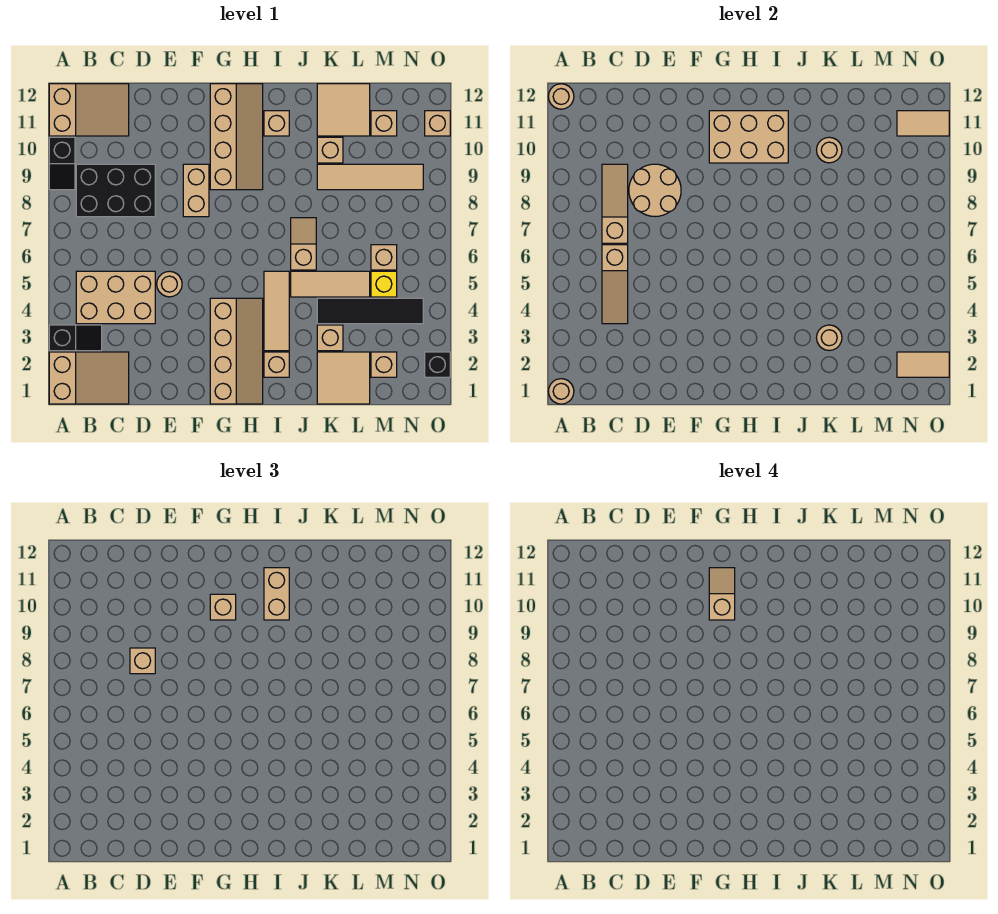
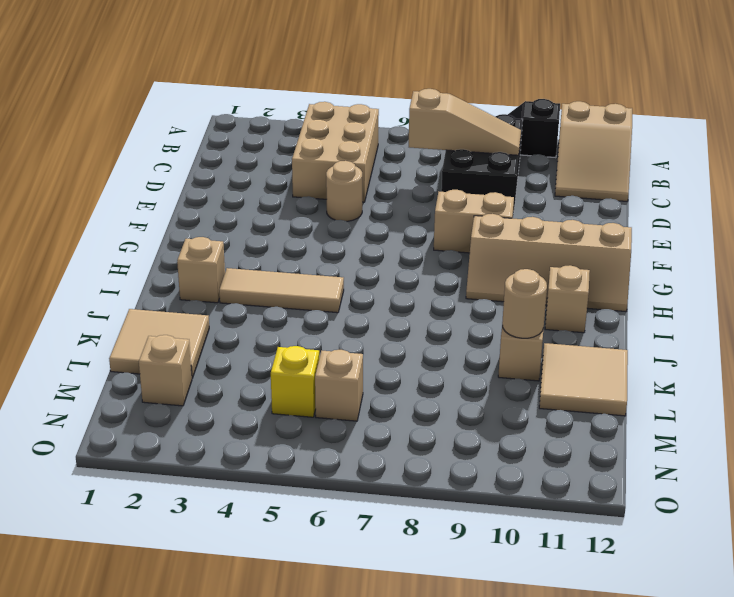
none -> tan slope A1:C2 level 1 top A
none -> black slope A3:B3 level 1 top A
none -> tan slope G1:H4 level 1 top G
none -> tan tile J5:L5 level 1

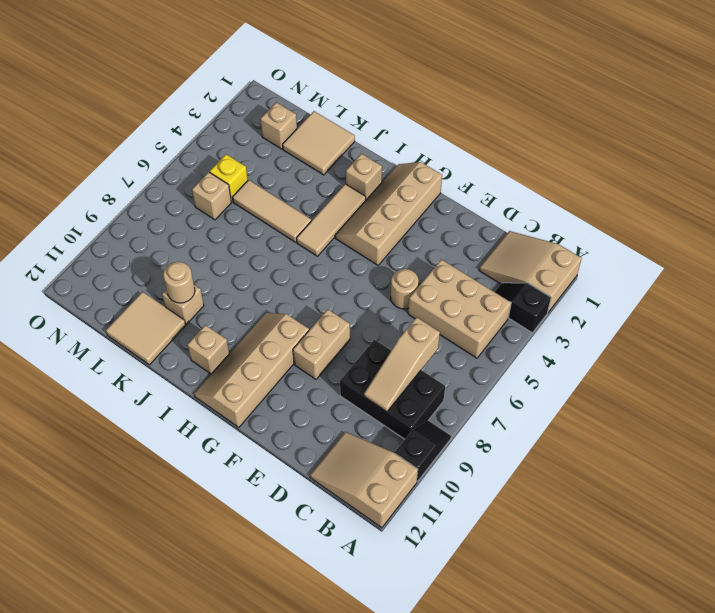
none -> tan slope J6:J7 level 1 top 6
none -> tan brick K3 level 1
none -> black tile K4:N4 level 1
none -> tan tile K9:N9 level 1

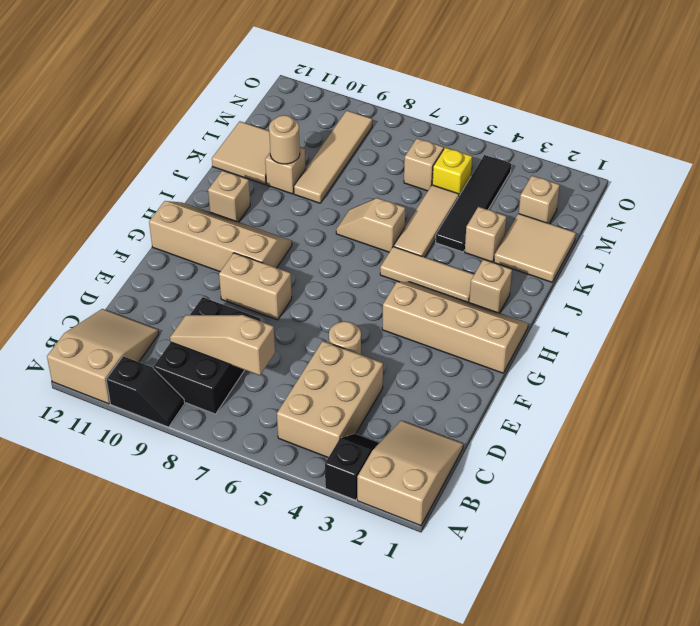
none -> tan brick M11 level 1
none -> black brick O2 level 1
none -> tan brick O11 level 1
none -> tan round brick A1 level 2

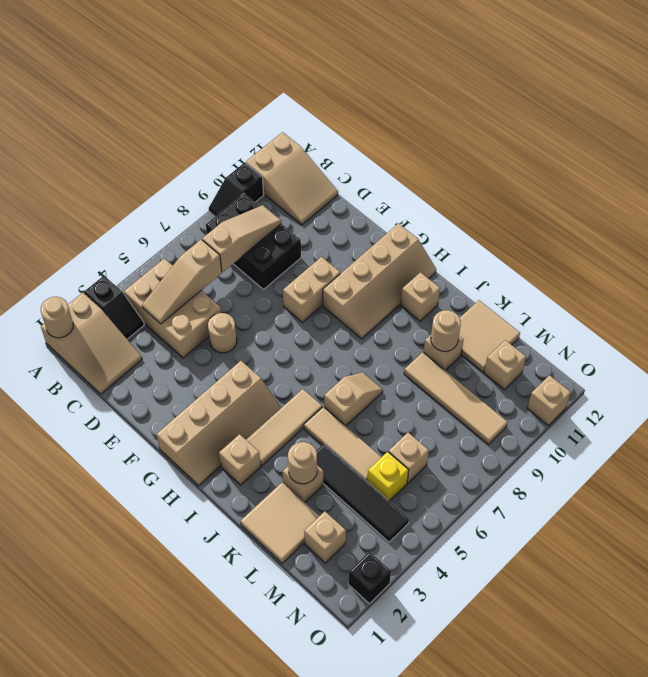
none -> tan round brick A12 level 2
none -> tan round brick D8:E9 level 2
none -> tan brick G10:I11 level 2
none -> tan tile N2:O2 level 2

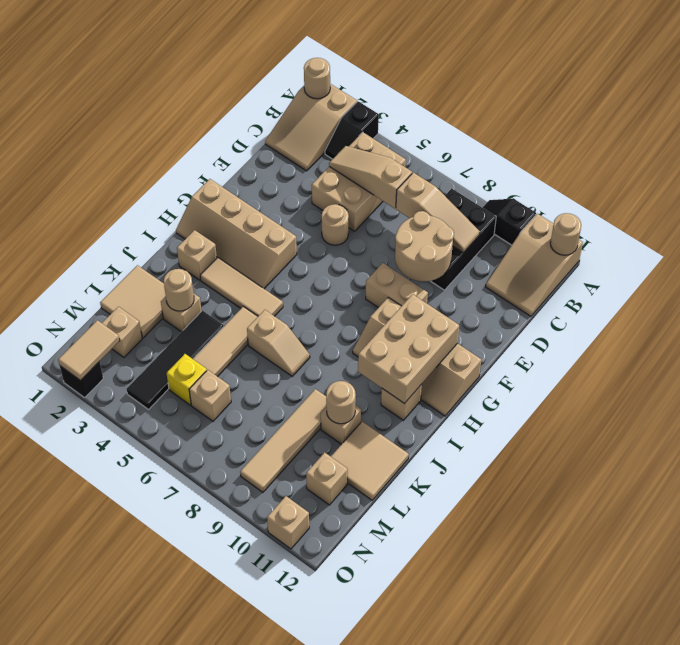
none -> tan tile N11:O11 level 2
none -> tan brick D8 level 3
none -> tan brick G10 level 3
none -> tan brick I10:I11 level 3

